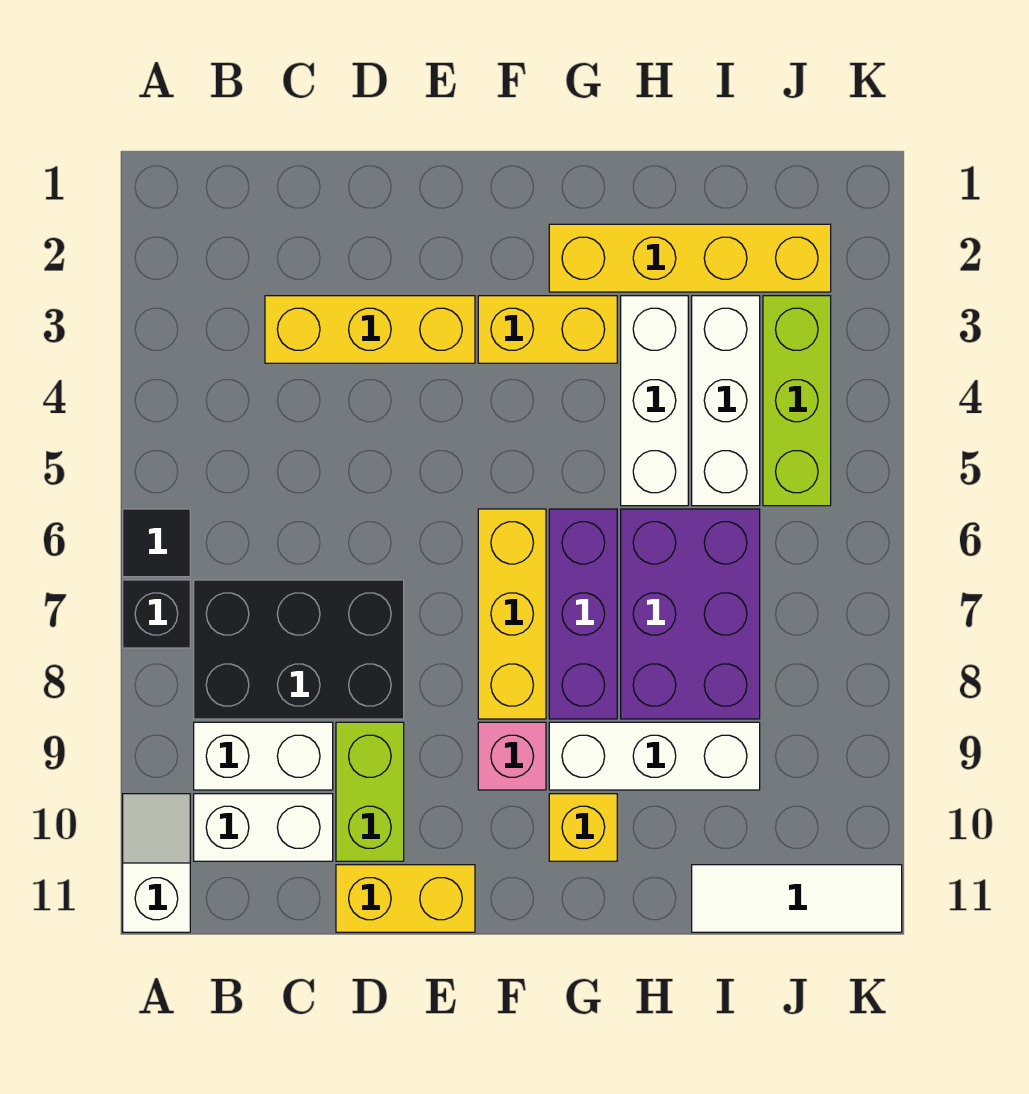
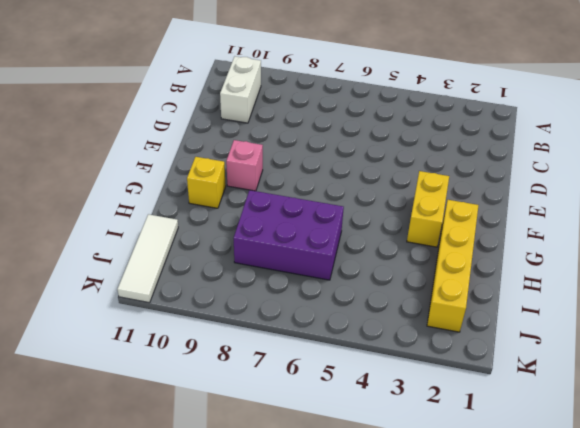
none -> black tile A6 level 1
none -> black brick A7 level 1
none -> white slope A10:A11 level 1 top 11

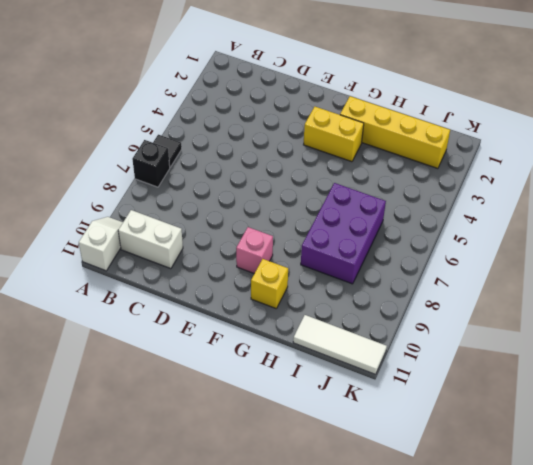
none -> black brick B7:D8 level 1
none -> white brick B9:C9 level 1
none -> yellow brick C3:E3 level 1

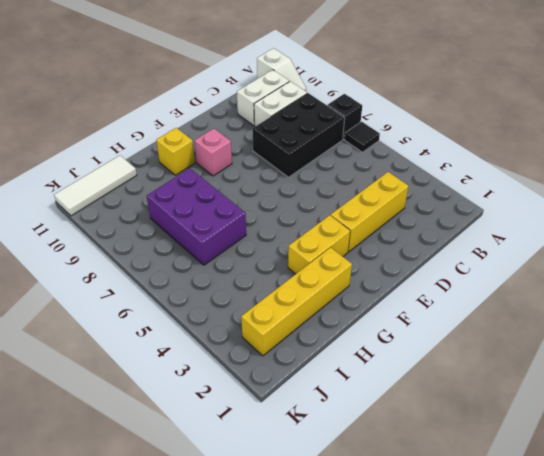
none -> lime brick D9:D10 level 1
none -> yellow brick D11:E11 level 1
none -> yellow brick F6:F8 level 1

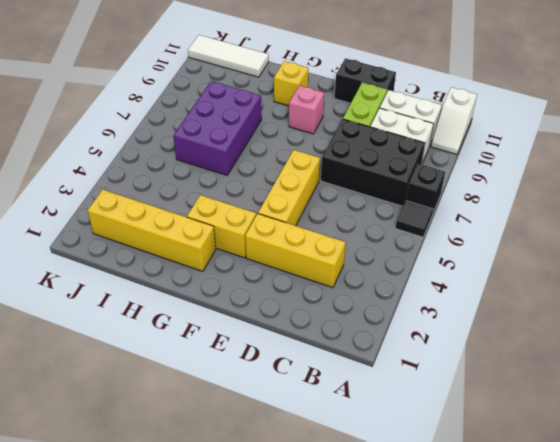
black brick D11:E11 level 1 -> yellow brick D11:E11 level 1
yellow brick E4:E6 level 1 -> yellow brick F6:F8 level 1
none -> purple brick G6:G8 level 1
none -> white brick G9:I9 level 1
none -> white brick H3:H5 level 1

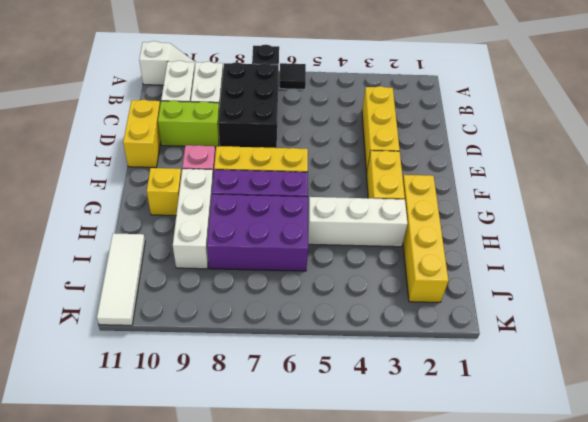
none -> white brick I3:I5 level 1
none -> lime brick J3:J5 level 1

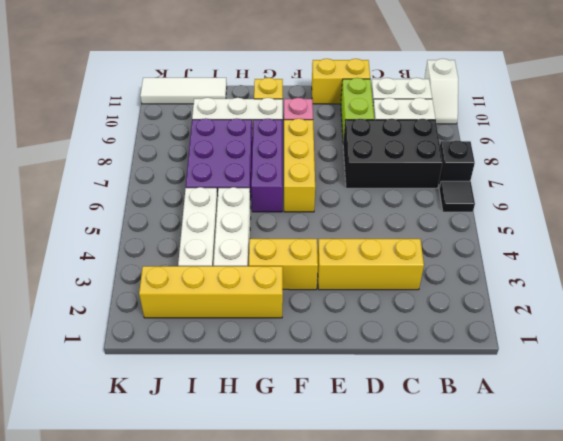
none -> lime brick J3:J5 level 1

